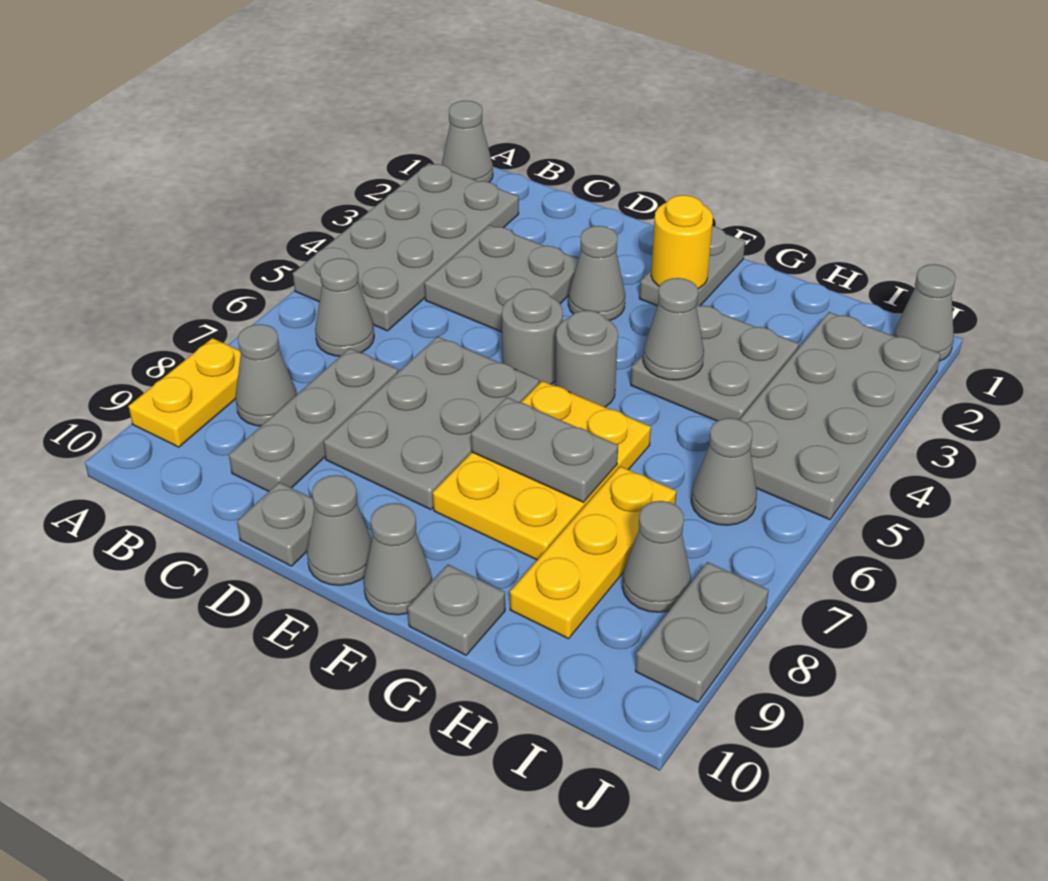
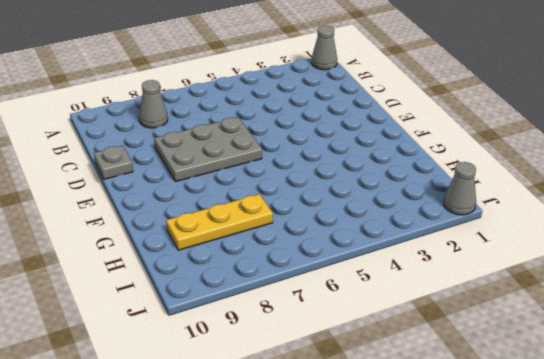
none -> grey plate A2:B5 level 1
none -> yellow plate A8:A9 level 1
none -> grey cone B6 level 1

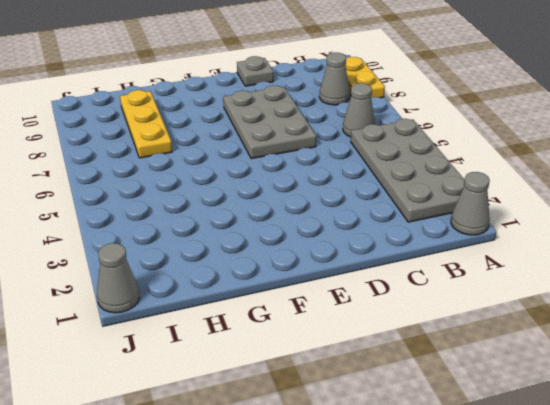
none -> grey plate C3:D4 level 1
none -> grey plate C7:C9 level 1
none -> grey cone E3 level 1

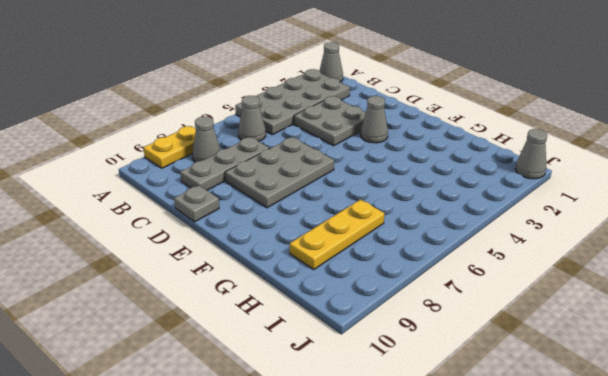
none -> grey round brick E5 level 1
none -> grey cone E10 level 1
none -> grey plate F1:F2 level 1

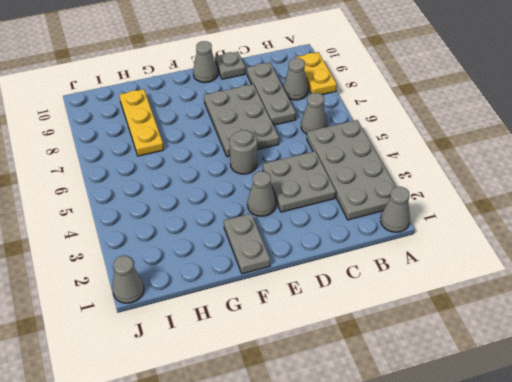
none -> grey round brick F5 level 1
none -> yellow plate F6:G8 level 1
none -> grey cone F10 level 1

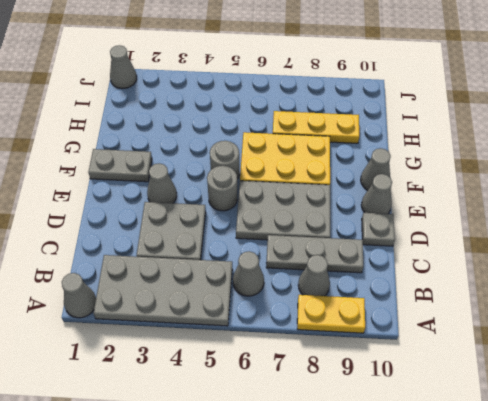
none -> grey plate G3:H4 level 1
none -> grey plate G10 level 1
none -> grey plate I2:J5 level 1

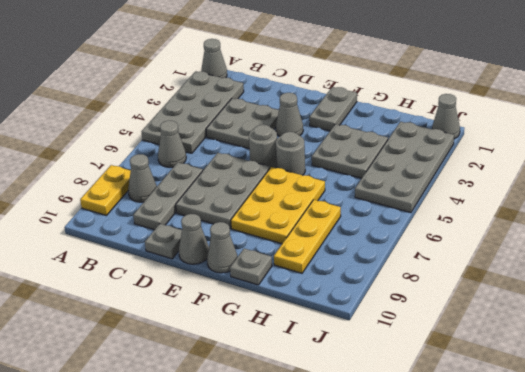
none -> grey cone I6 level 1
none -> grey cone I8 level 1
none -> grey plate J8:J9 level 1

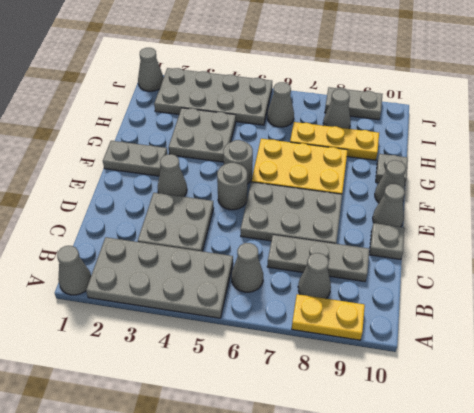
none -> yellow round brick F2 level 2
none -> grey plate F7:G7 level 2
none -> grey cone G4 level 2

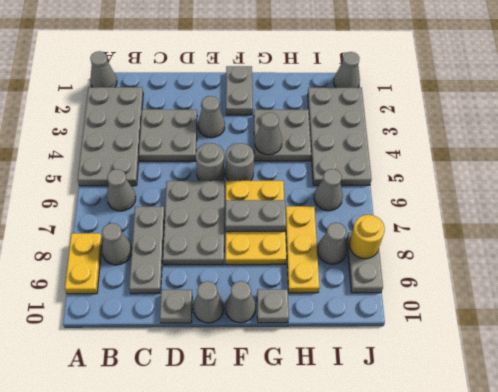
yellow round brick J8 level 2 -> yellow round brick F2 level 2

